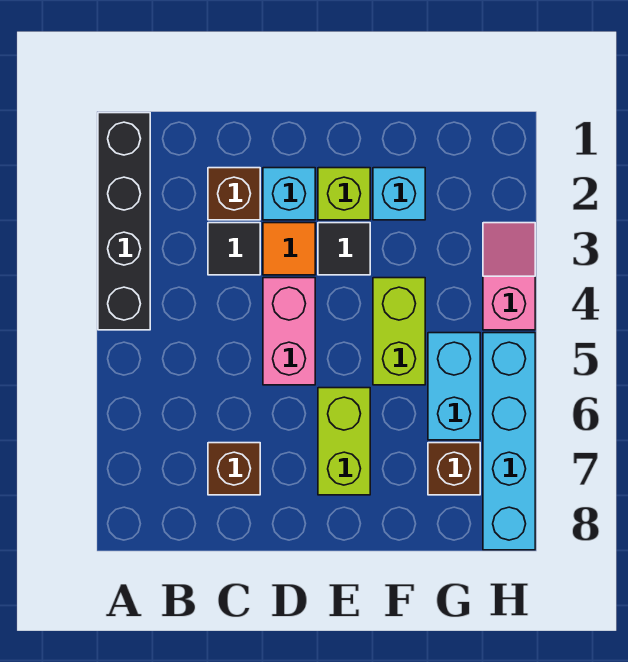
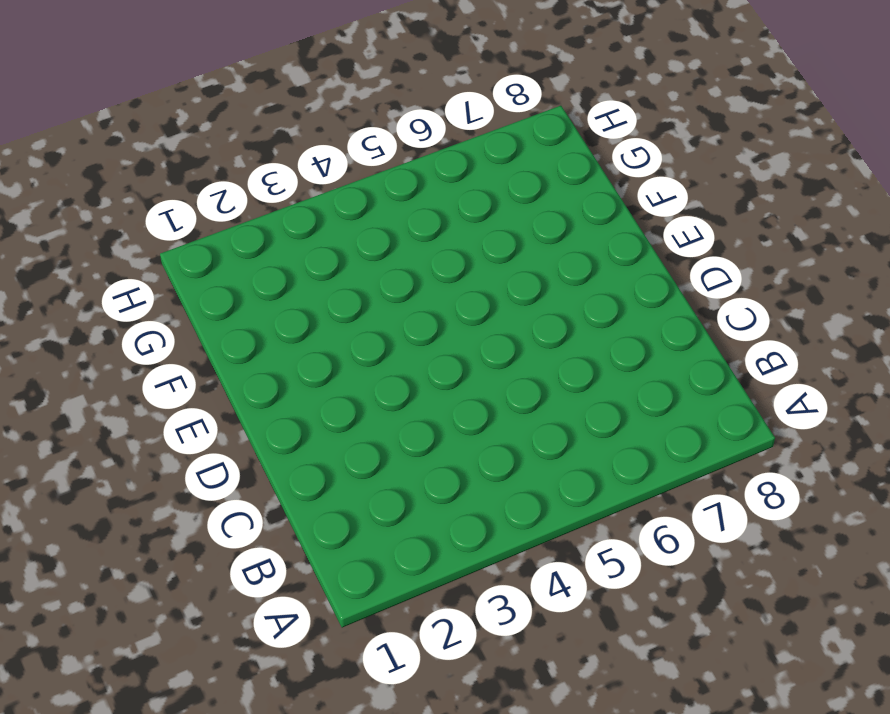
none -> black brick A1:A4 level 1
none -> brown brick C2 level 1
none -> black tile C3 level 1

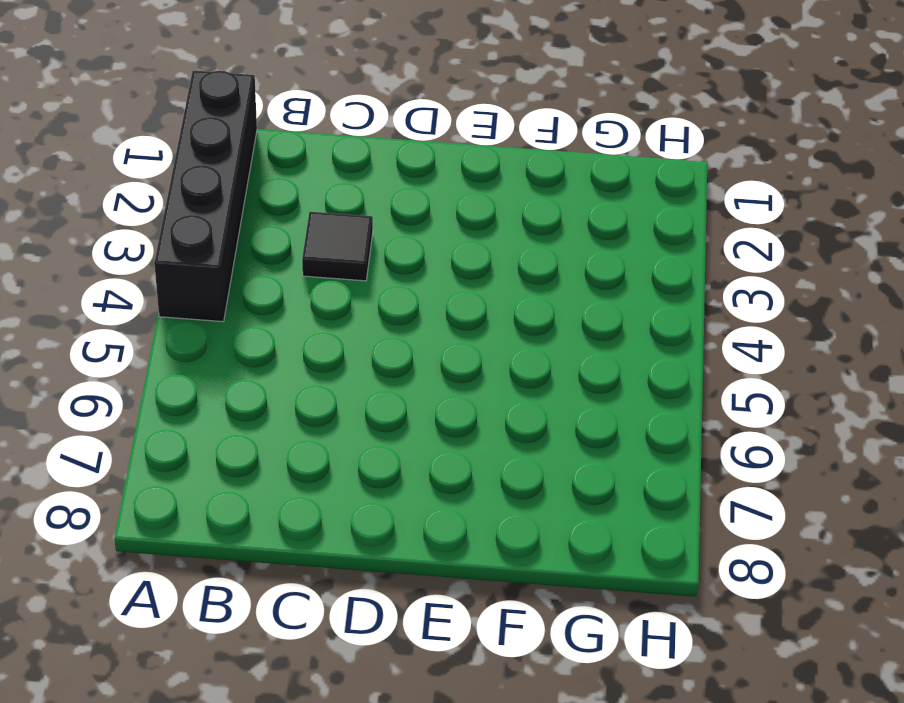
none -> brown brick C2 level 1
none -> brown brick C7 level 1
none -> cyan brick D2 level 1

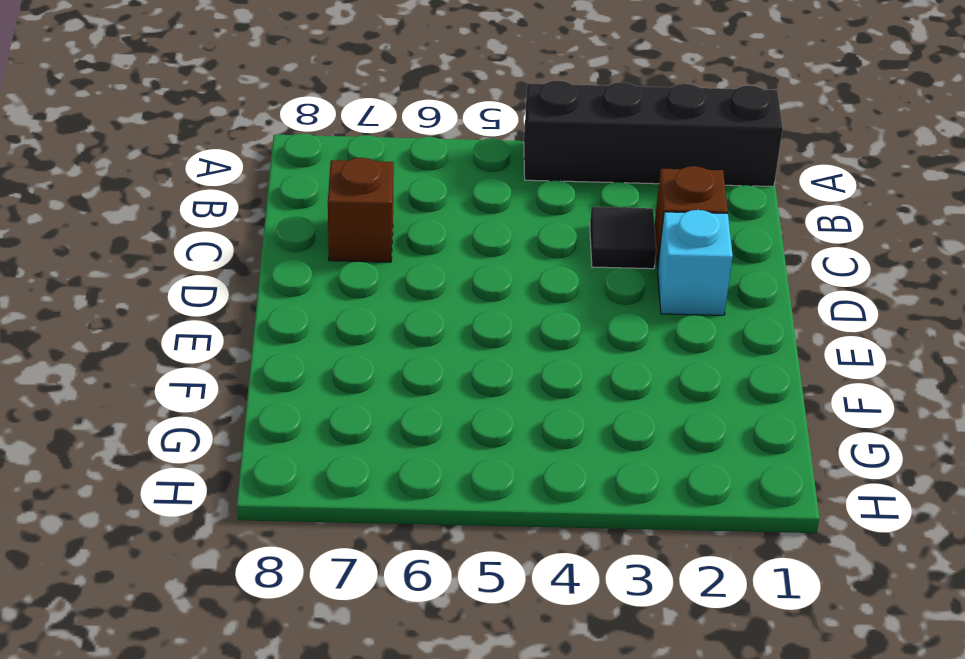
none -> orange tile D3 level 1
none -> pink brick D4:D5 level 1
none -> lime brick E2 level 1

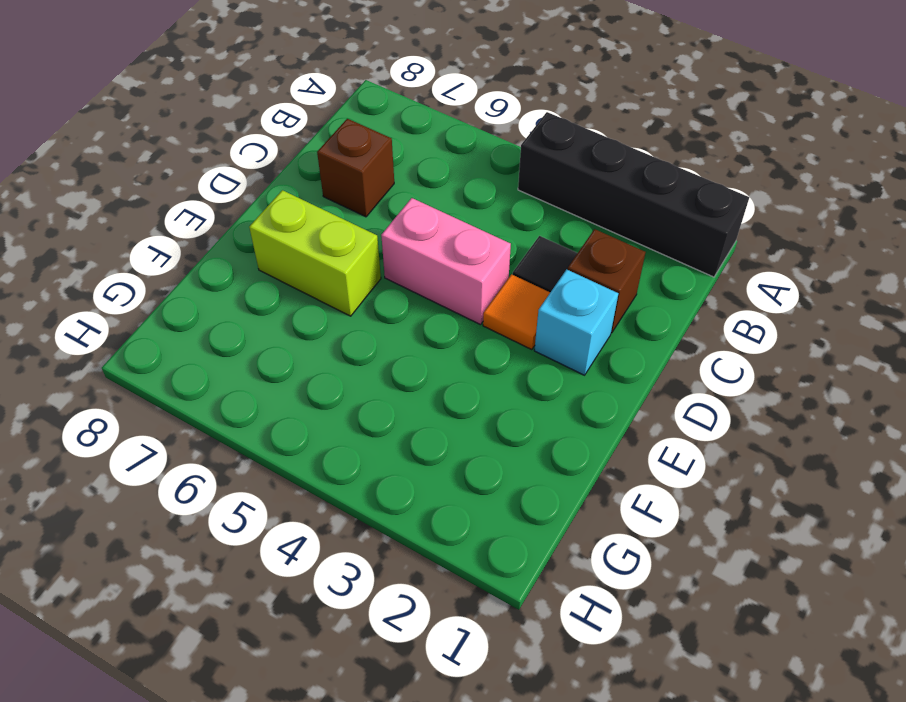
none -> lime brick E2 level 1
none -> black tile E3 level 1
none -> cyan brick F2 level 1

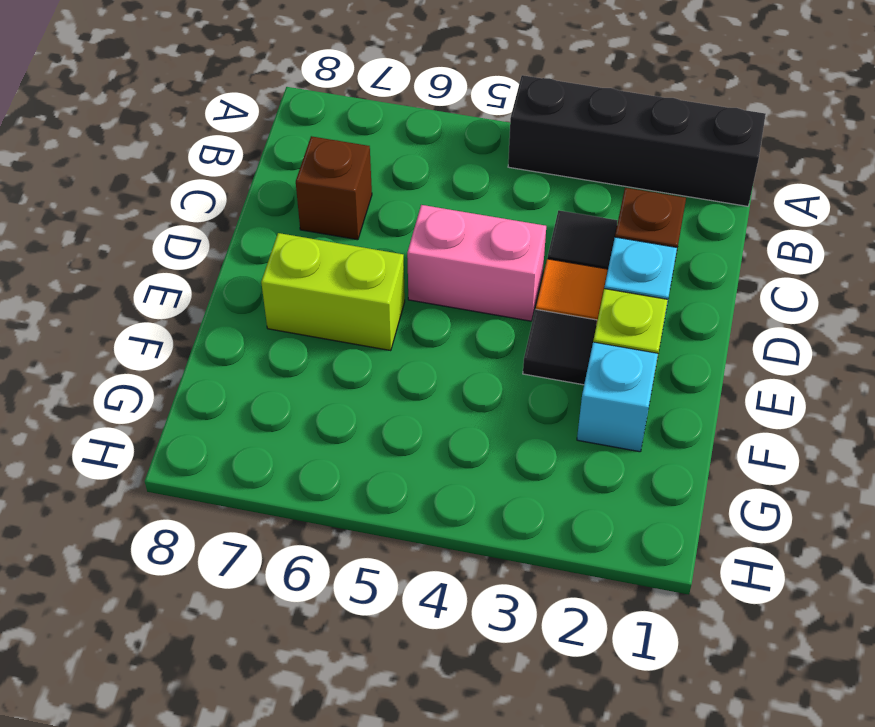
none -> lime brick F4:F5 level 1
none -> cyan brick G5:G6 level 1
none -> brown brick G7 level 1

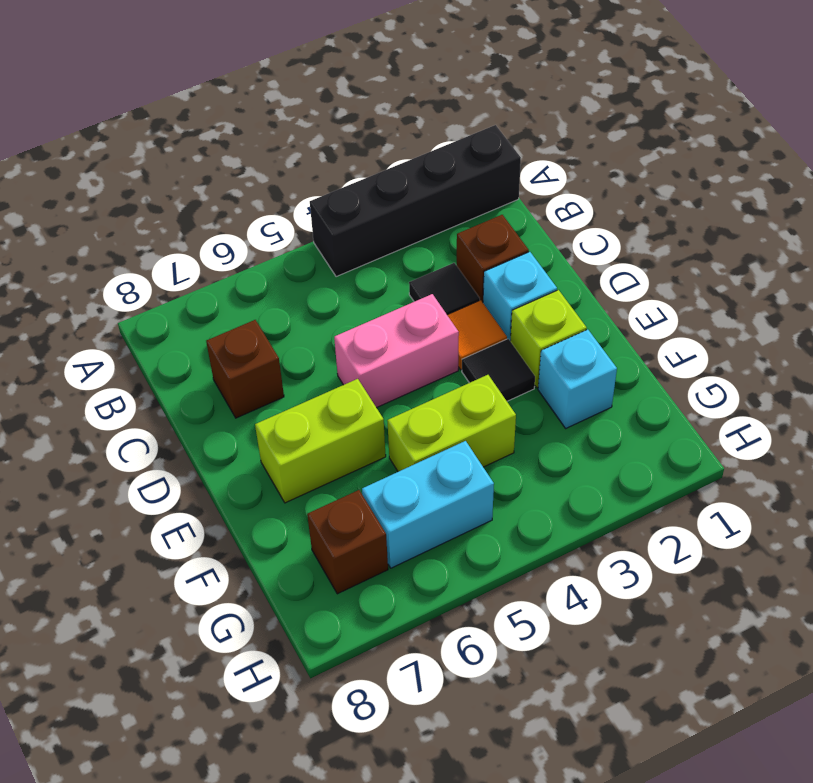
none -> pink slope H3:H4 level 1 top 4
none -> cyan brick H5:H8 level 1

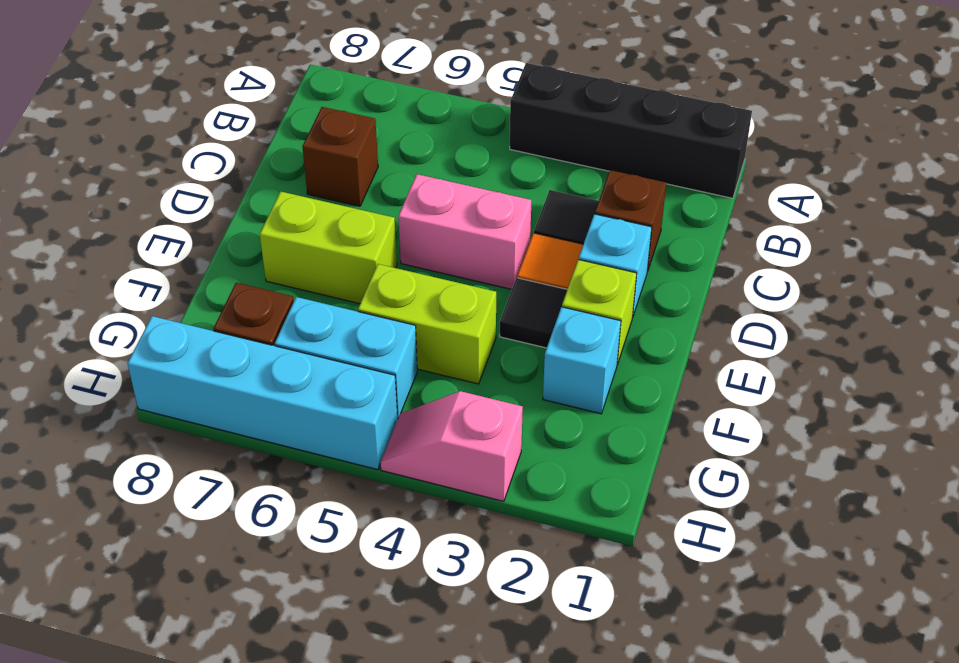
pink slope H3:H4 level 1 top 3 -> pink slope H3:H4 level 1 top 4

